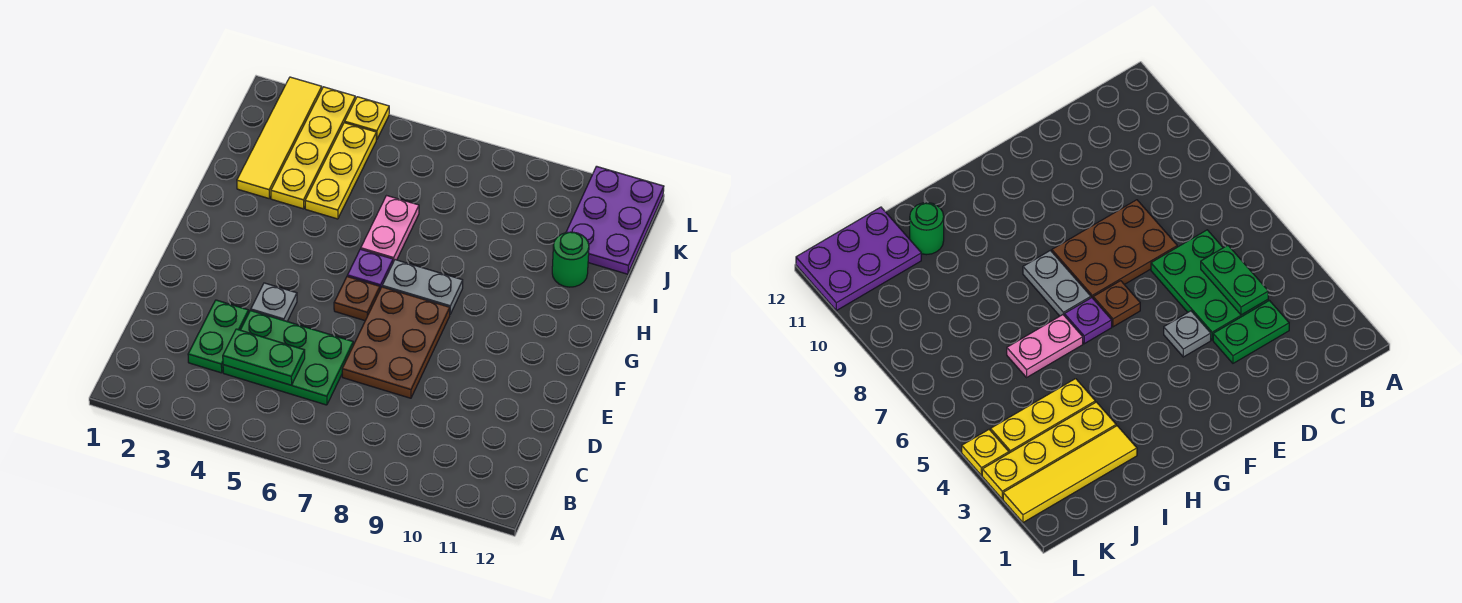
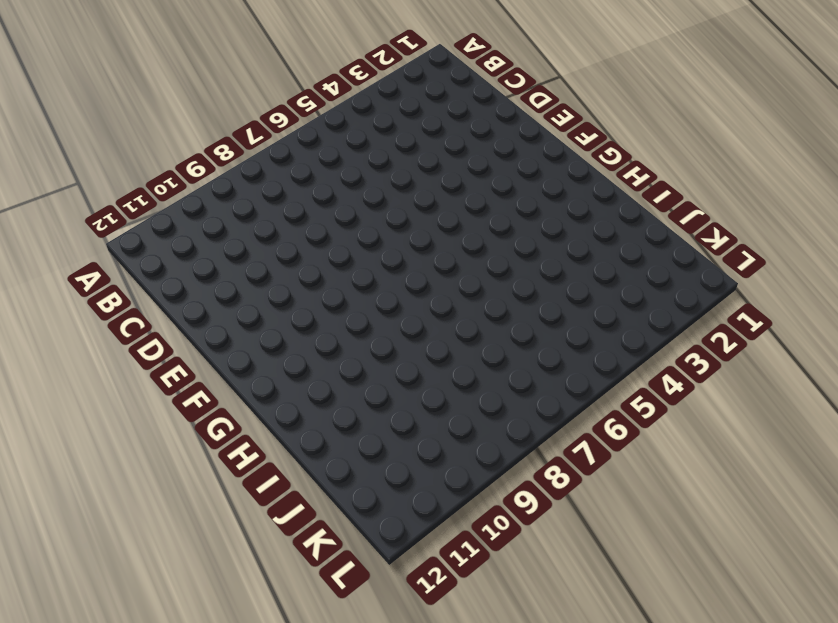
none -> green plate C3:D3 level 1
none -> green plate C4:D6 level 1
none -> brown plate D7:F8 level 1

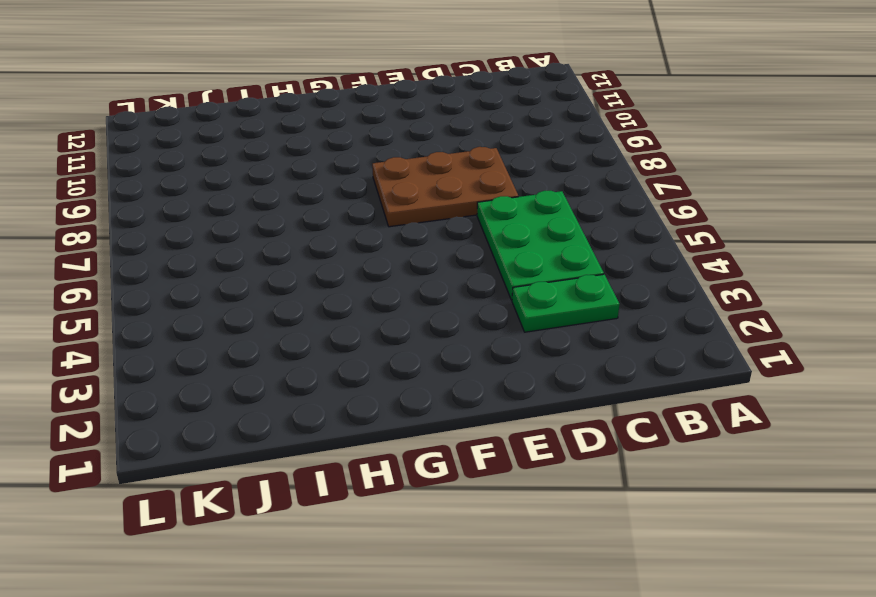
none -> grey plate E4 level 1
none -> brown plate F6 level 1
none -> purple plate G6 level 1

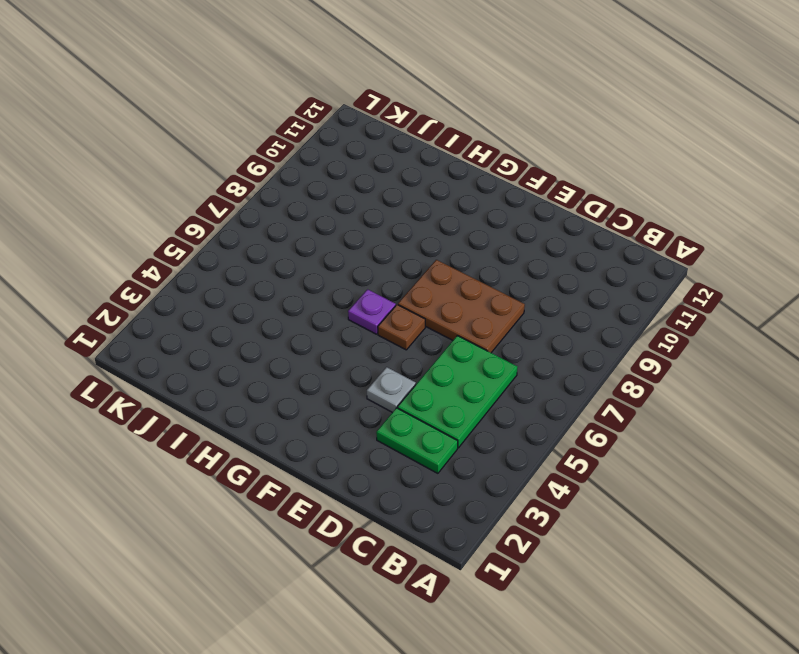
none -> grey plate G7:G8 level 1
none -> pink plate H6:I6 level 1
none -> yellow tile I2:L2 level 1

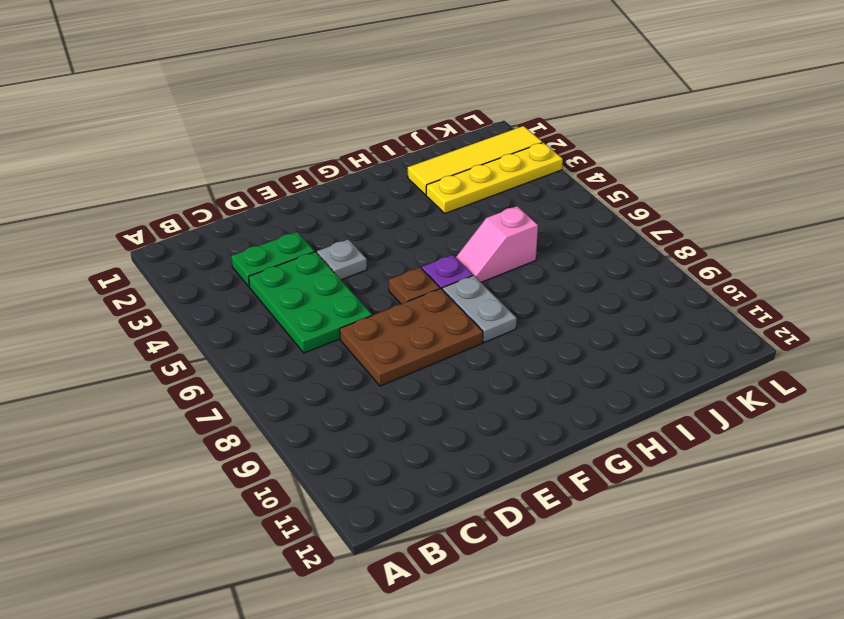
pink slope H6:I6 level 1 top I -> pink plate H6:I6 level 1
none -> yellow plate I4:K4 level 1
none -> green round brick I11 level 1
none -> purple plate J11:L12 level 1

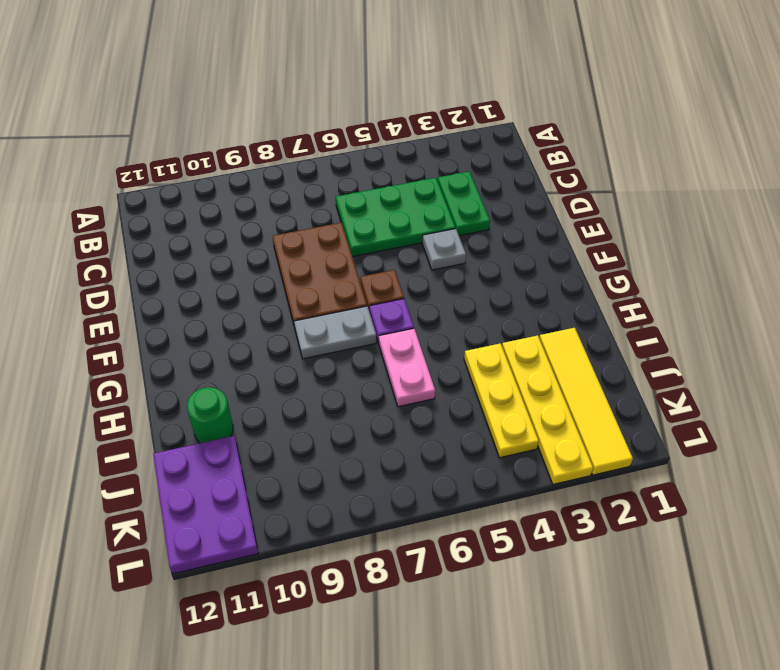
none -> yellow plate L4 level 1
none -> green plate C4:C5 level 2

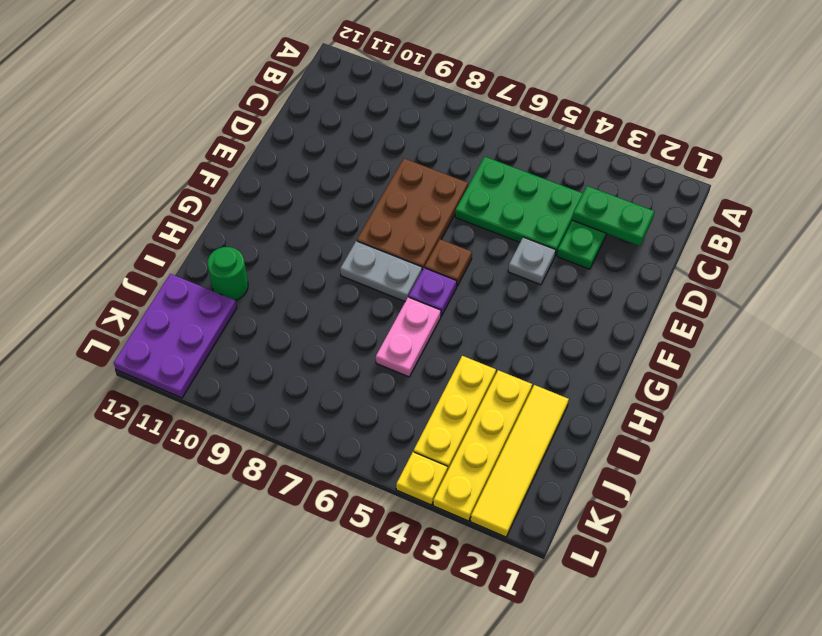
green plate C2:C3 level 2 -> green plate C4:C5 level 2

